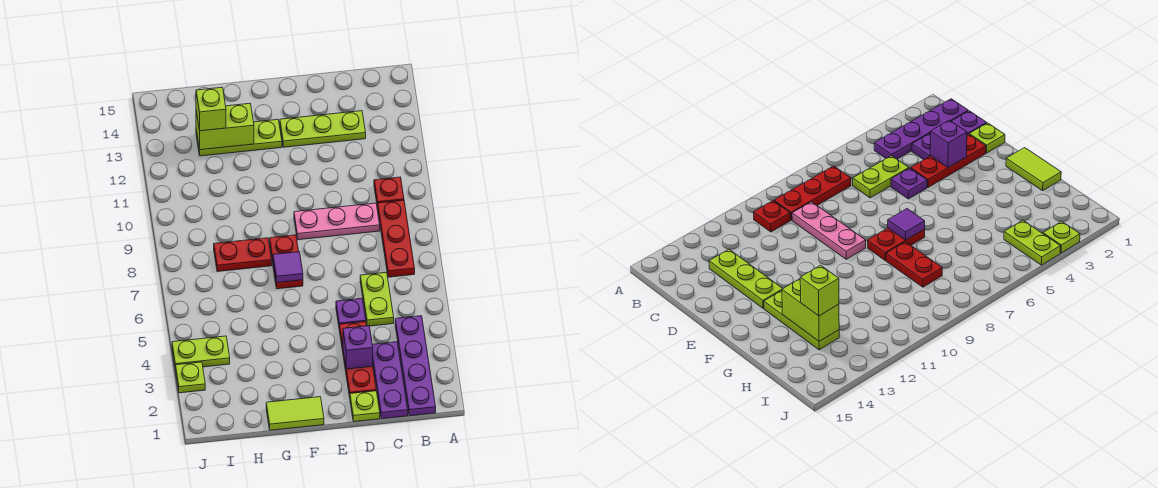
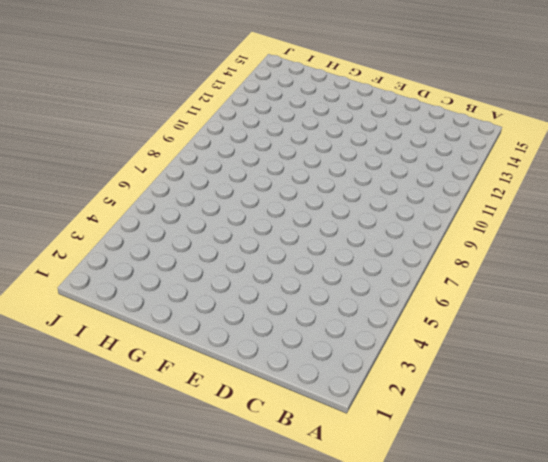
none -> purple plate B1:B4 level 1
none -> red plate B7:B9 level 1
none -> red plate B10 level 1

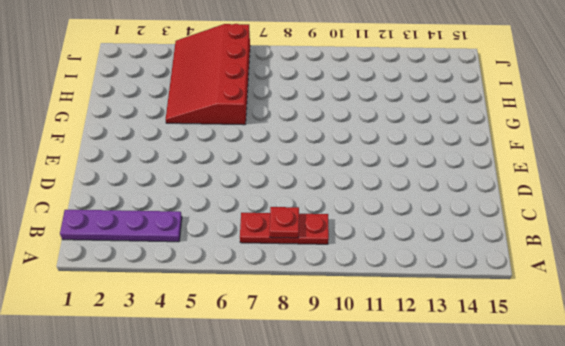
red plate B8 level 2 -> red plate B10 level 1
red slope G4:J6 level 1 top 6 -> lime plate I4:J4 level 1
none -> purple plate C1:C3 level 1
none -> lime plate C5:C6 level 1
none -> pink plate C9:E9 level 1

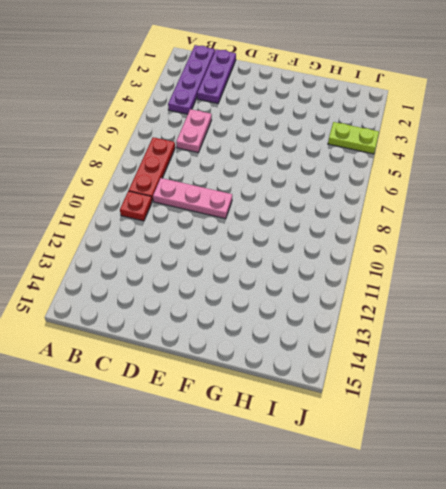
pink plate C5:C6 level 1 -> lime plate C5:C6 level 1
none -> lime plate C13:E13 level 1
none -> lime plate D1 level 1
none -> red plate D2:D4 level 1

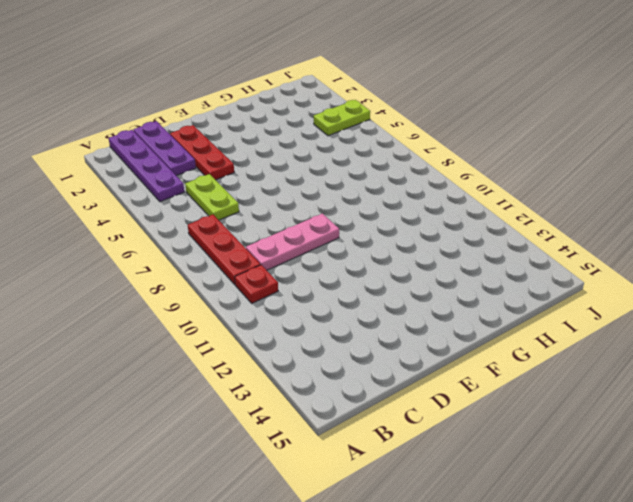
none -> lime plate C13:E13 level 1
none -> lime plate D1 level 1
none -> purple plate D5 level 1

